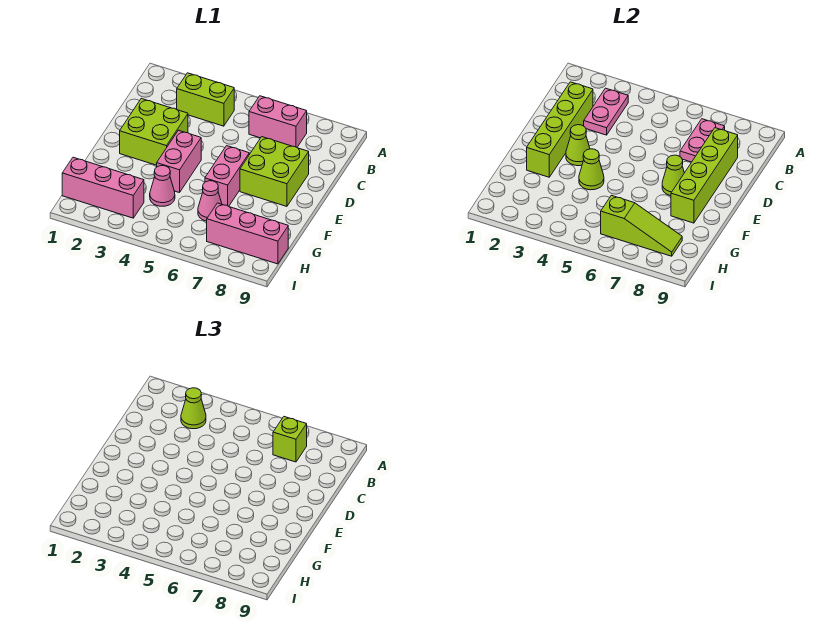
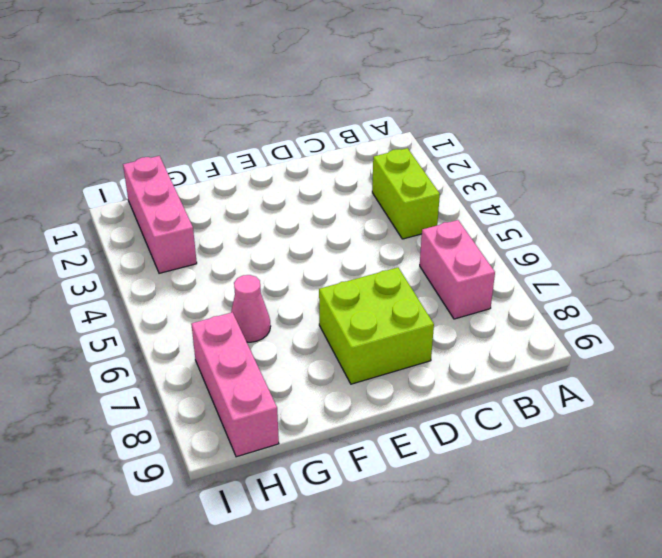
none -> lime brick D2:E3 level 1
none -> pink brick E4:F4 level 1
none -> pink brick E6:F6 level 1

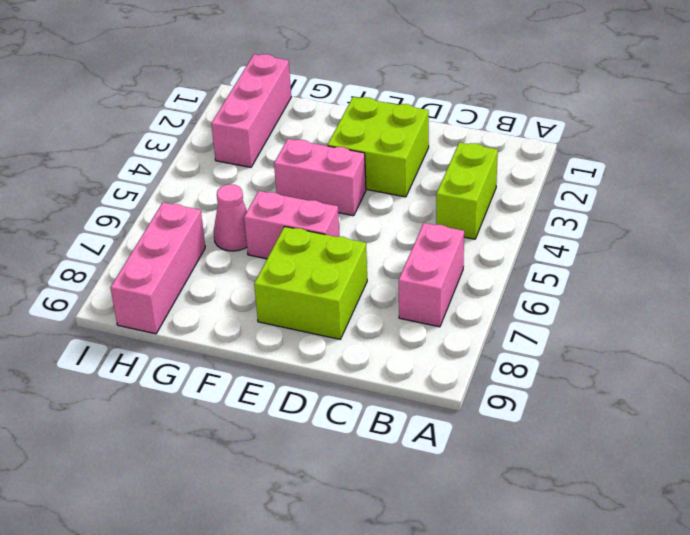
none -> pink cone G4 level 1
none -> pink plate B3:C3 level 2
none -> pink plate B7:C7 level 2

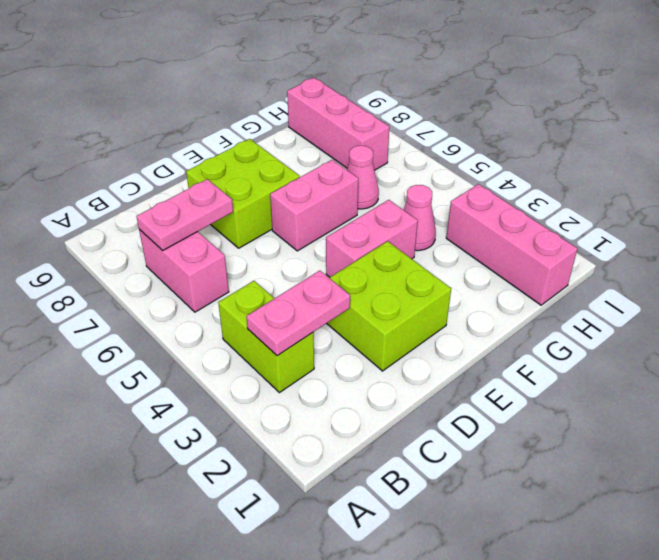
none -> lime brick C2:F2 level 2
none -> lime brick C8:F8 level 2
none -> lime cone E3 level 2

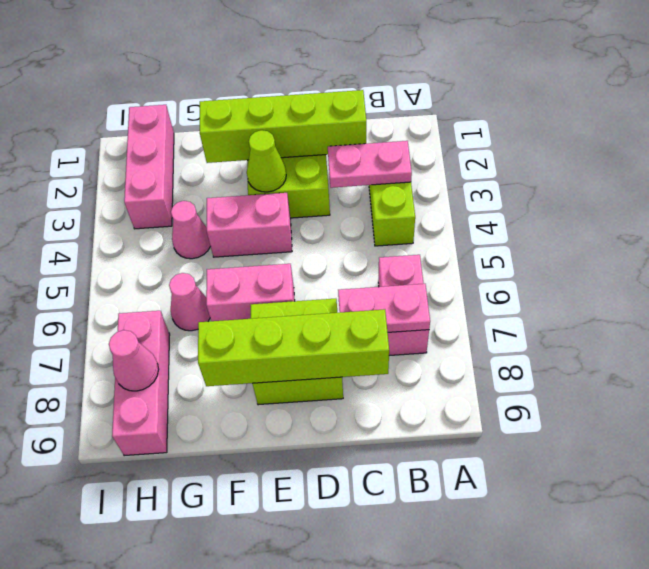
pink cone H8 level 2 -> lime slope H6:H8 level 2 top 6
none -> lime cone E7 level 2
none -> lime cone F4 level 2
none -> lime cone B3 level 3

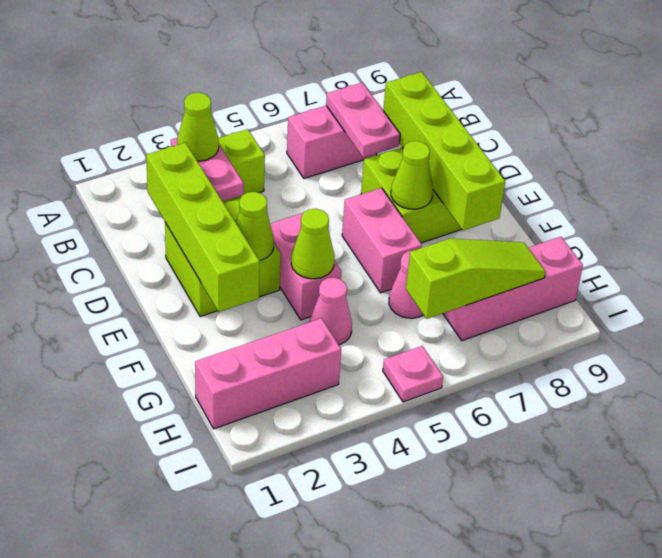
pink plate I5 level 1 -> none
none -> lime brick B7 level 3

